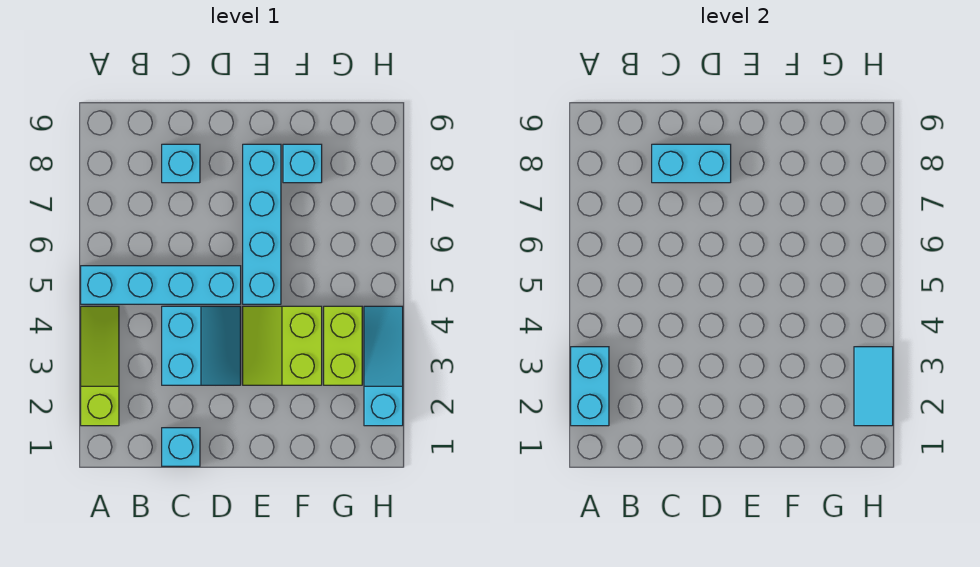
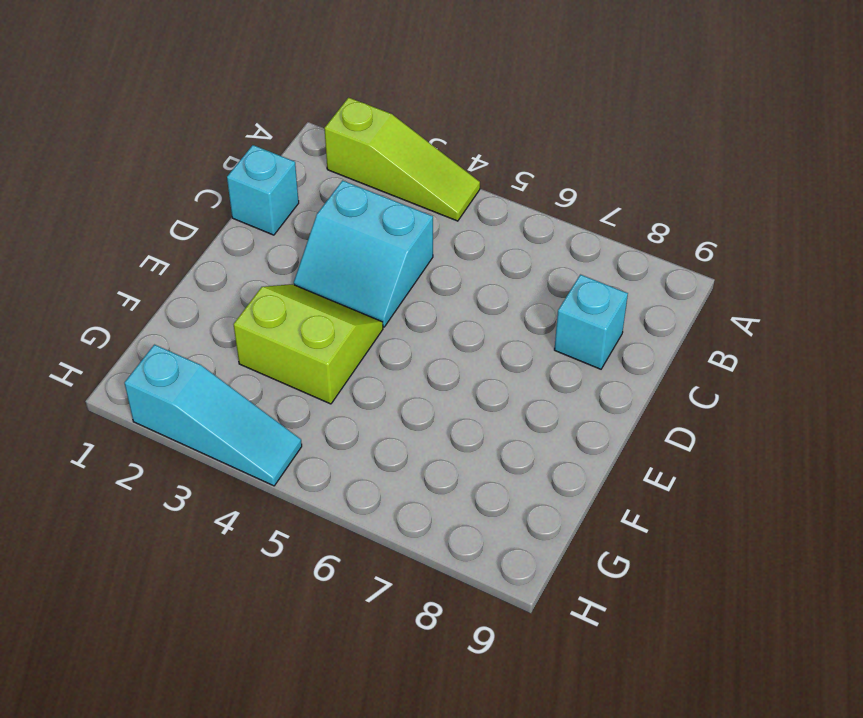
none -> cyan brick A5:D5 level 1
none -> cyan brick E5:E8 level 1
none -> cyan brick F8 level 1

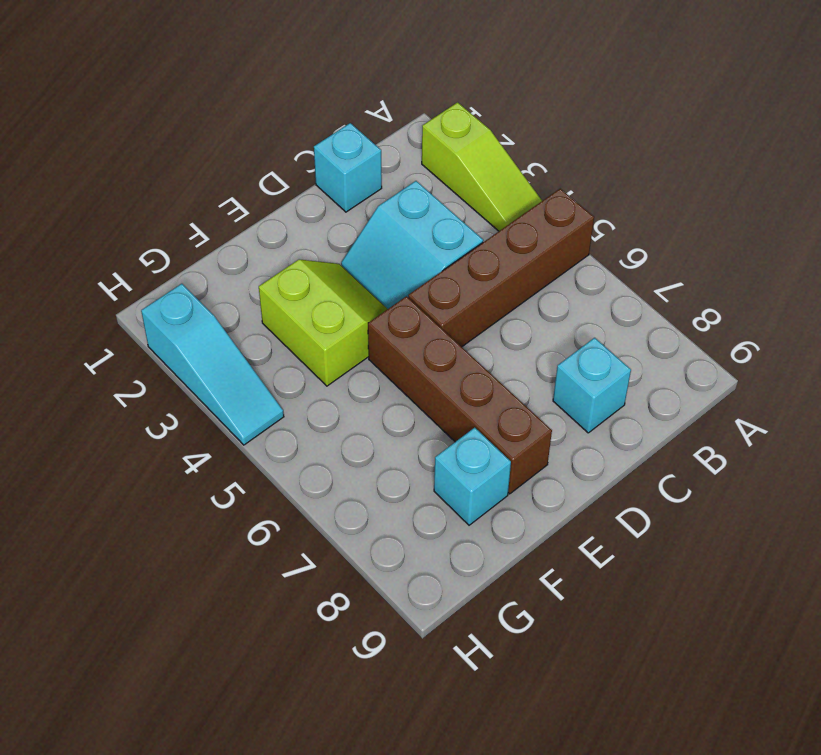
brown brick A5:D5 level 1 -> cyan brick A5:D5 level 1
brown brick E5:E8 level 1 -> cyan brick E5:E8 level 1
none -> lime brick G3:G4 level 1
none -> cyan brick A2:A3 level 2
none -> cyan brick C8:D8 level 2

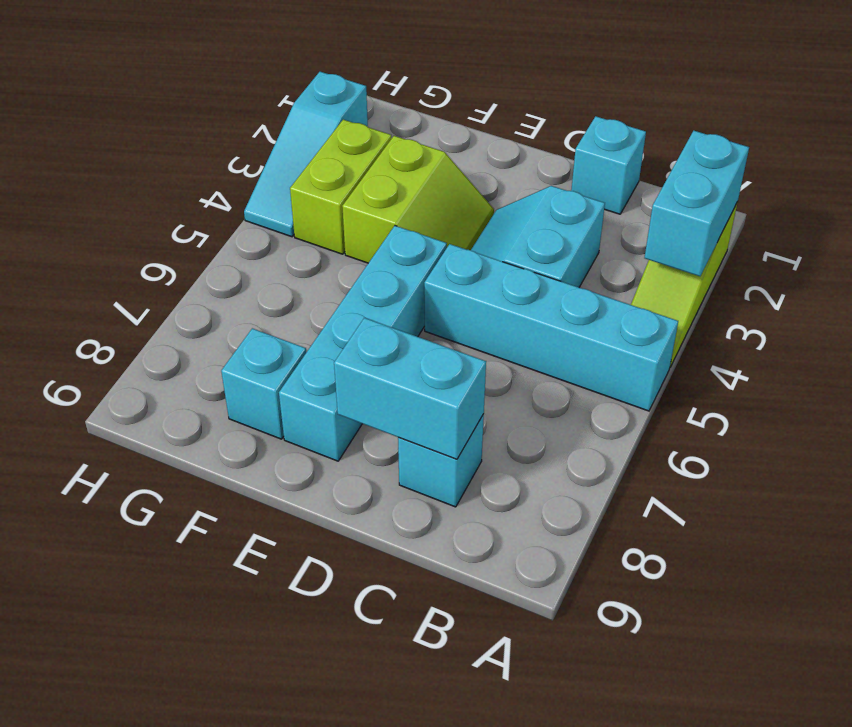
none -> cyan tile H2:H3 level 2

